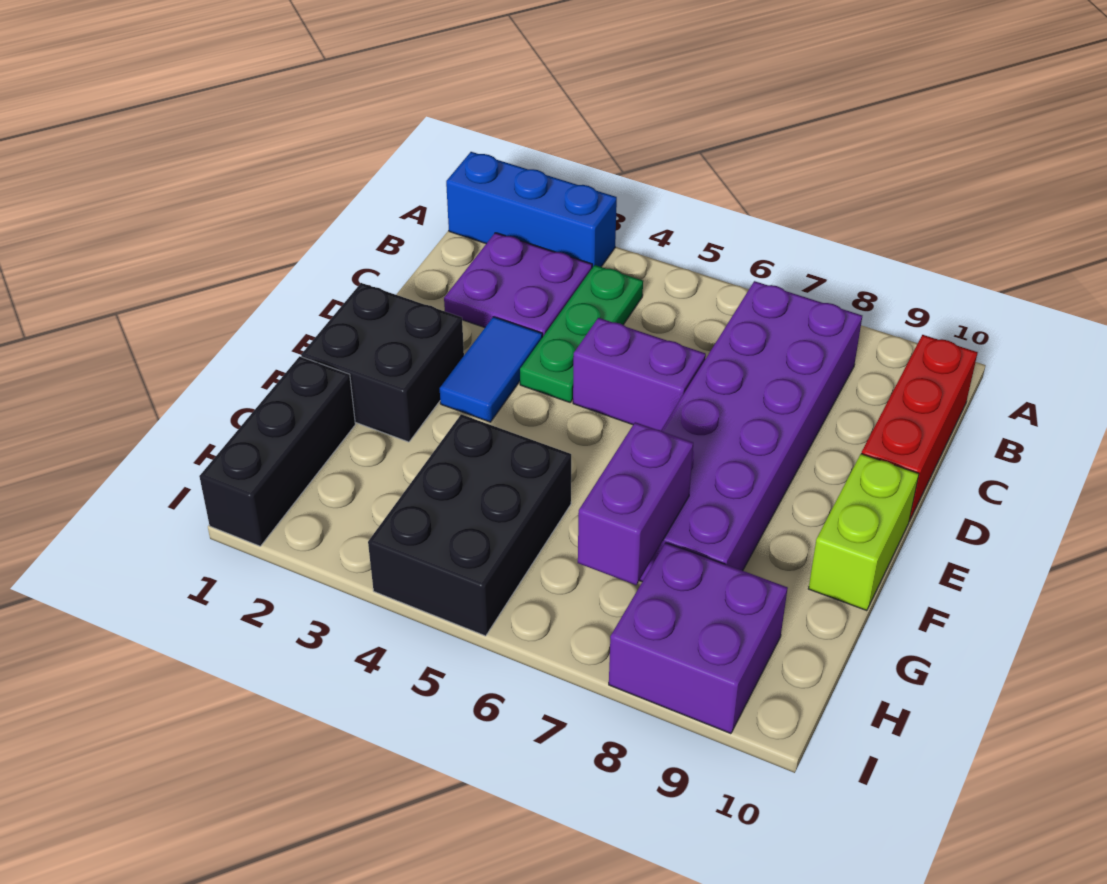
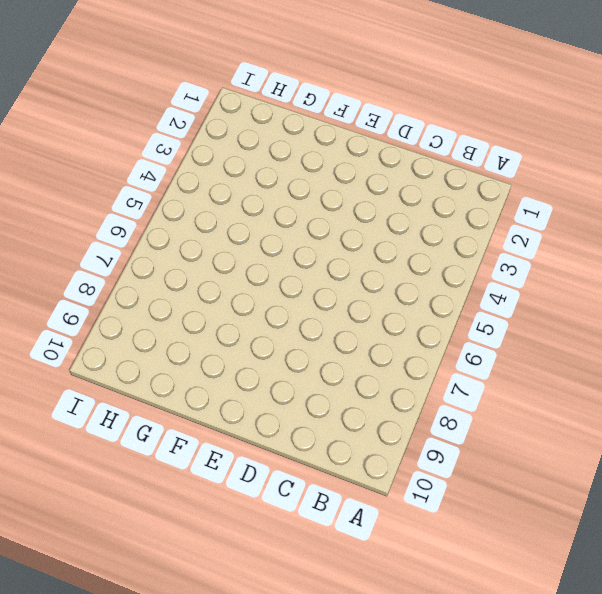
none -> blue brick A1:A3 level 1
none -> purple plate B2:C3 level 1
none -> green plate B4:D4 level 1

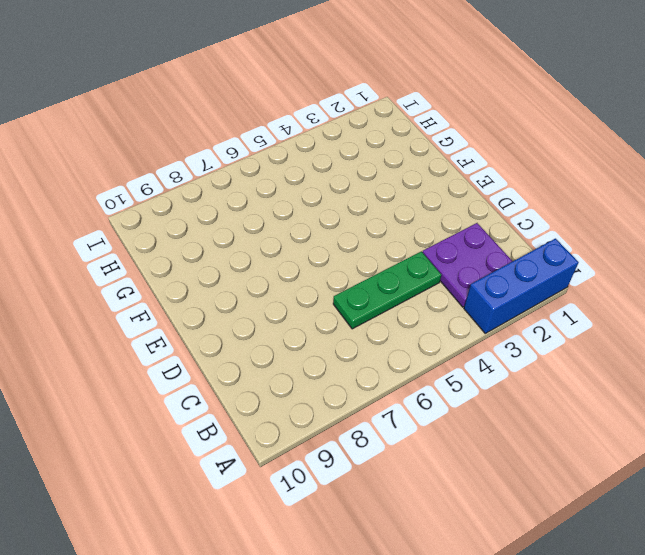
green plate C4:C6 level 1 -> green plate B4:D4 level 1
none -> purple brick B7:G8 level 1
none -> red brick B10:D10 level 1
none -> blue tile D3:E3 level 1

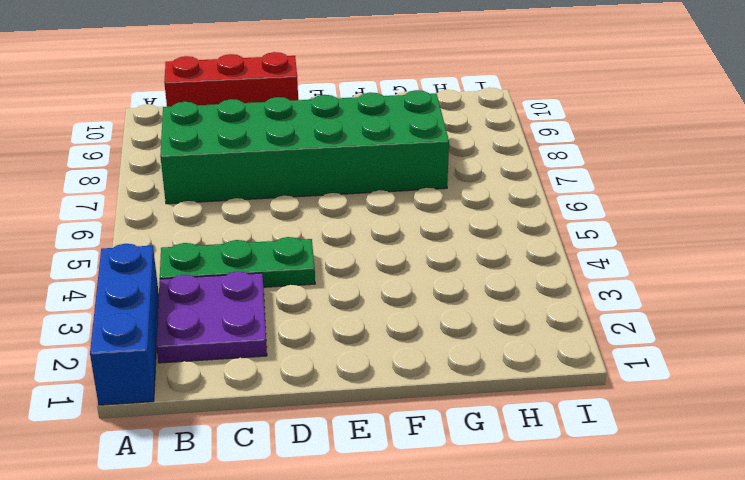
green brick B7:G8 level 1 -> purple brick B7:G8 level 1
none -> blue tile D3:E3 level 1
none -> purple brick D5:D6 level 1
none -> black brick E1:F2 level 1

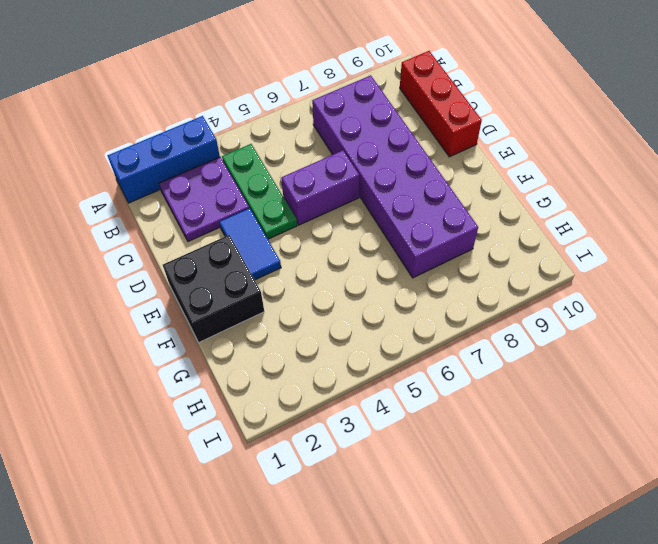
none -> lime brick E10:F10 level 1
none -> black brick G1:I1 level 1
none -> black brick G4:I5 level 1

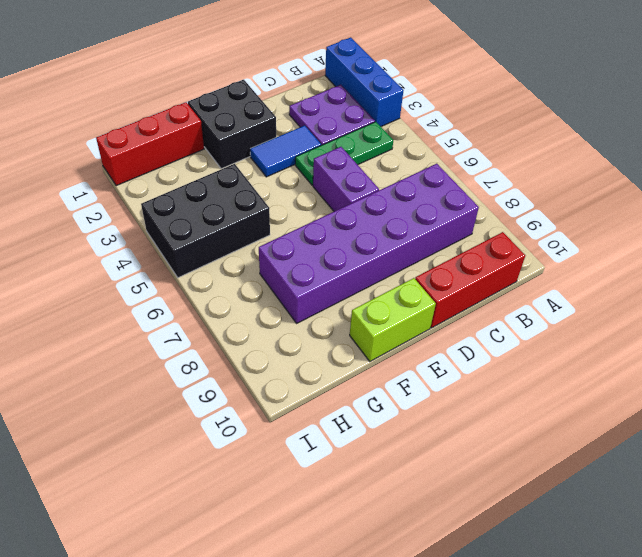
red brick G1:I1 level 1 -> black brick G1:I1 level 1
none -> purple brick H8:I9 level 1
none -> purple brick G7:H7 level 2

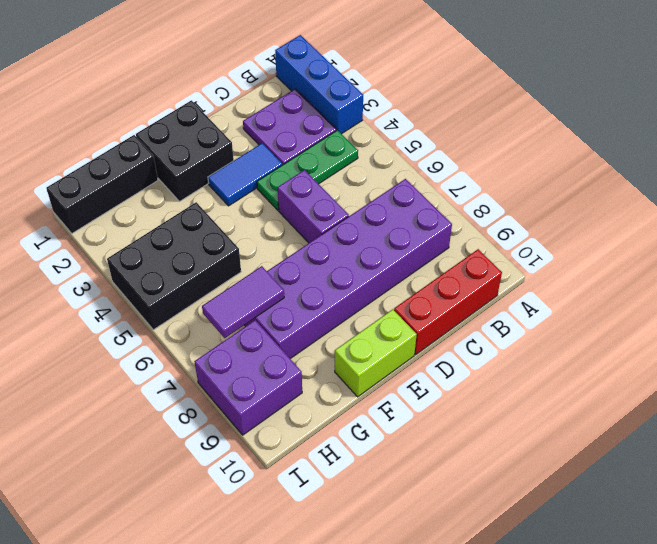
purple tile G7:H7 level 2 -> purple brick G7:H7 level 2

